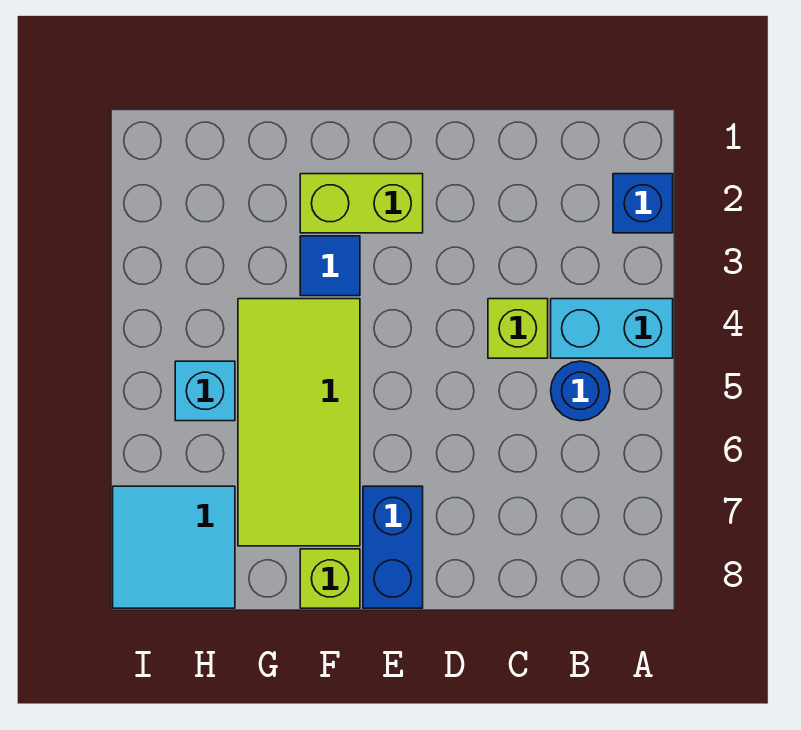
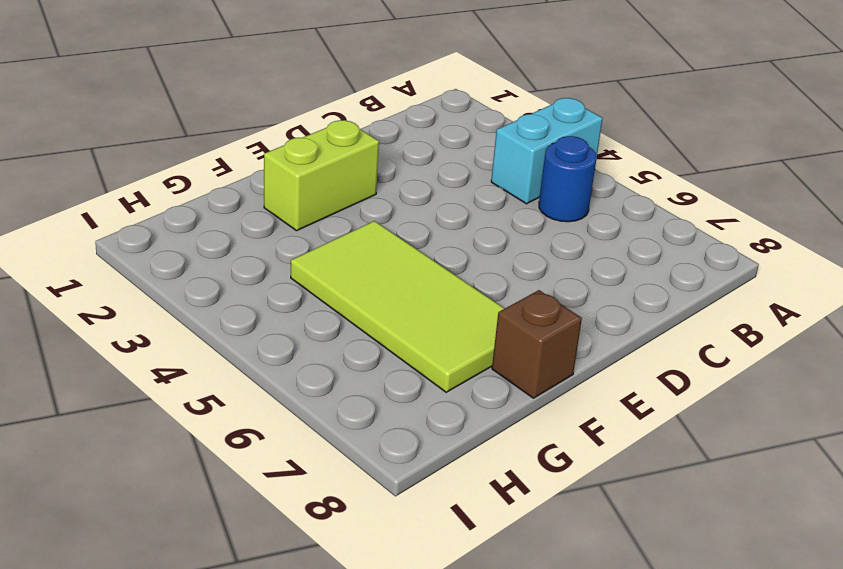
brown brick F8 level 1 -> lime brick F8 level 1
none -> blue brick A2 level 1
none -> lime brick C4 level 1

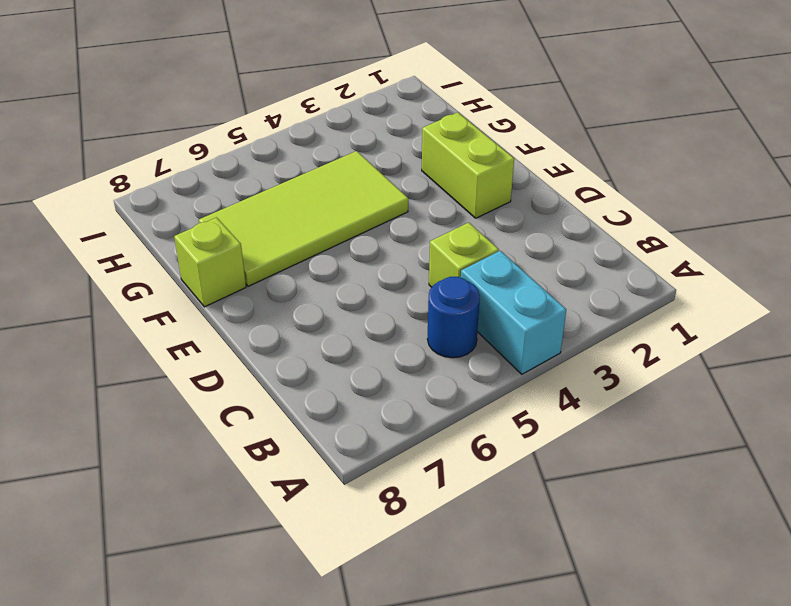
none -> blue brick A2 level 1
none -> blue brick E7:E8 level 1

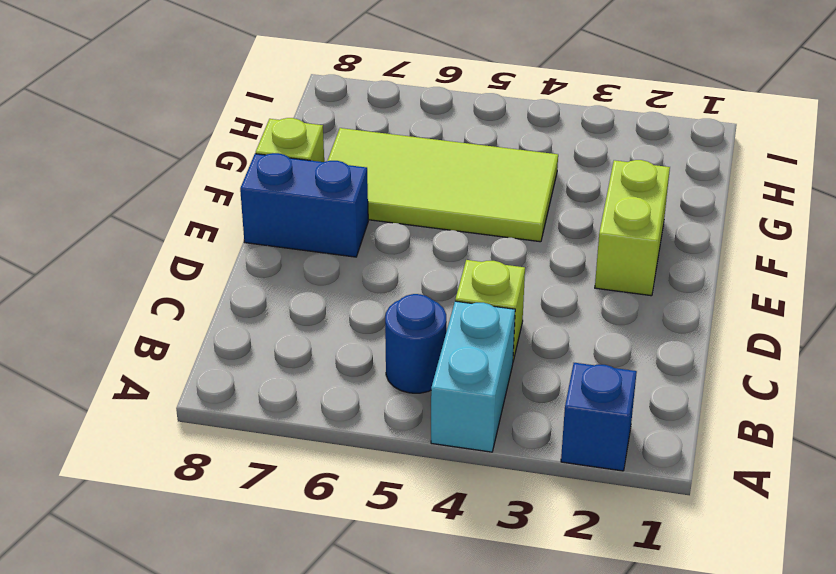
none -> blue tile F3 level 1
none -> cyan brick H5 level 1

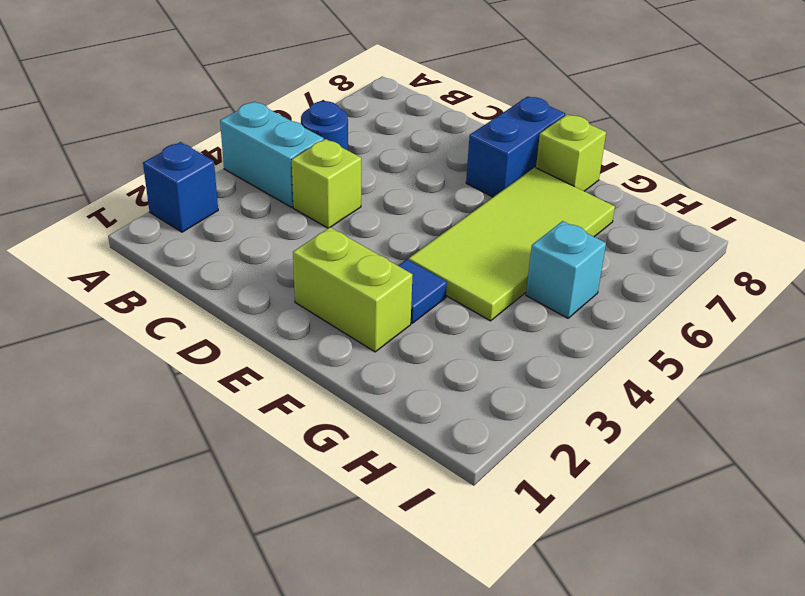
none -> cyan tile H7:I8 level 1

